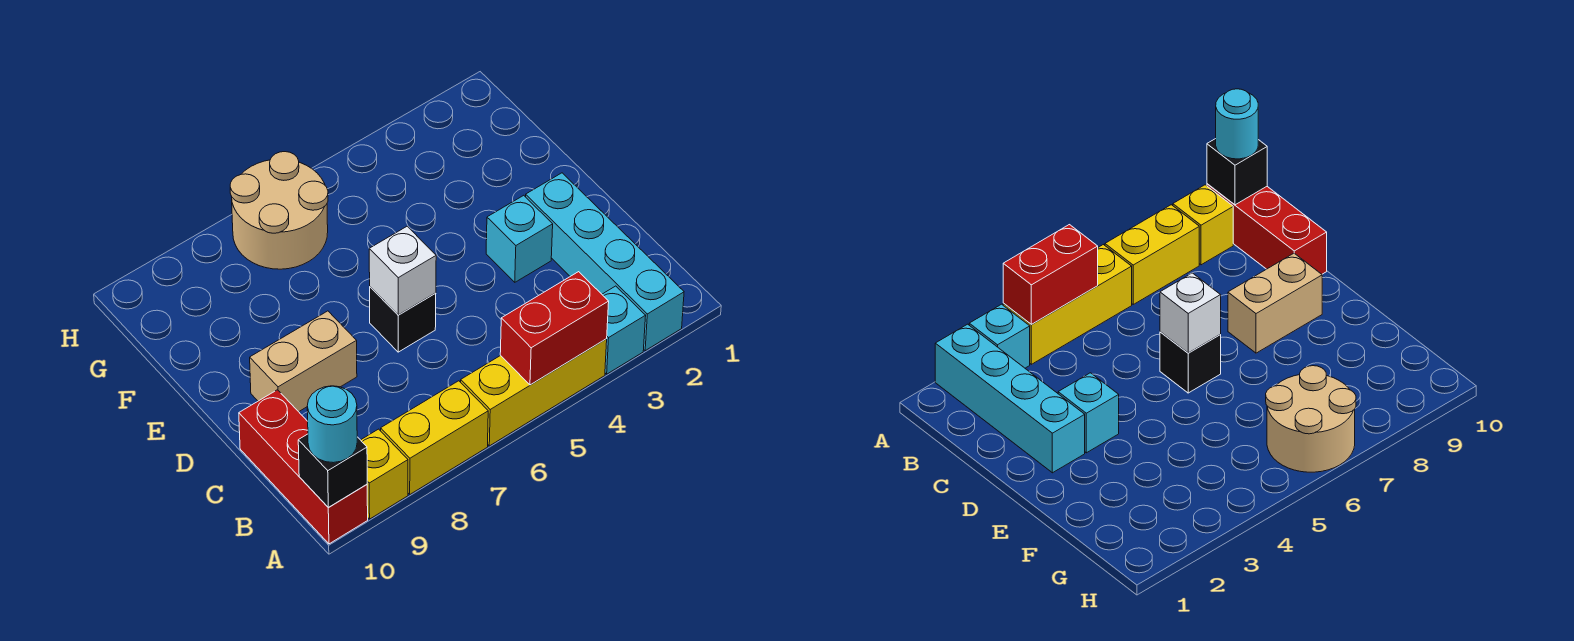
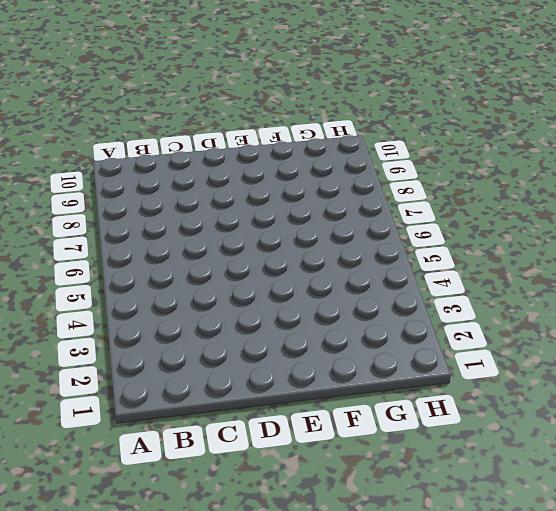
none -> cyan brick A2:D2 level 1
none -> cyan brick A3 level 1
none -> yellow brick A4:A6 level 1

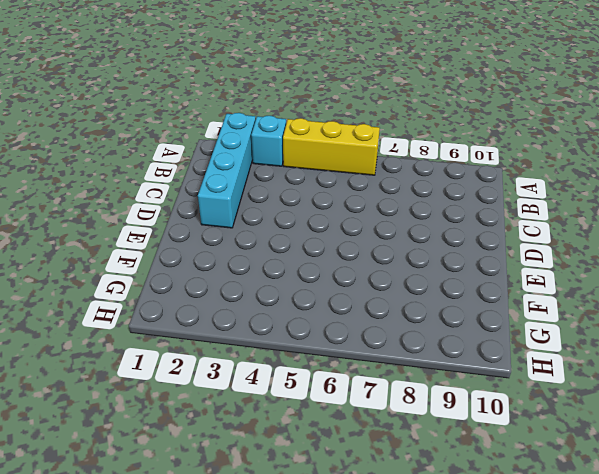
none -> yellow brick A7:A8 level 1
none -> yellow brick A9 level 1
none -> red brick A10:C10 level 1

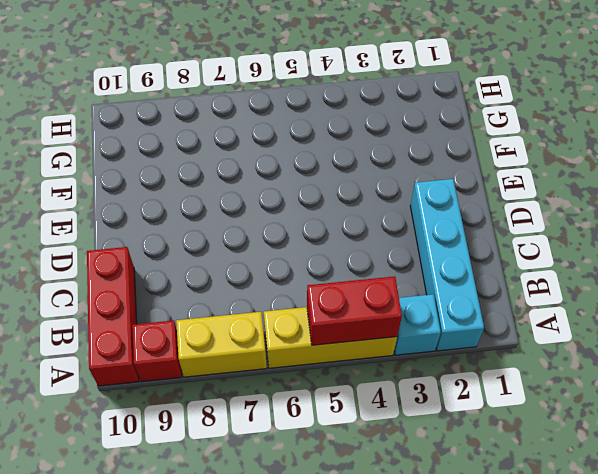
red brick A9 level 1 -> yellow brick A9 level 1
none -> cyan brick D3 level 1
none -> black brick D6 level 1
none -> tan brick D8:D9 level 1

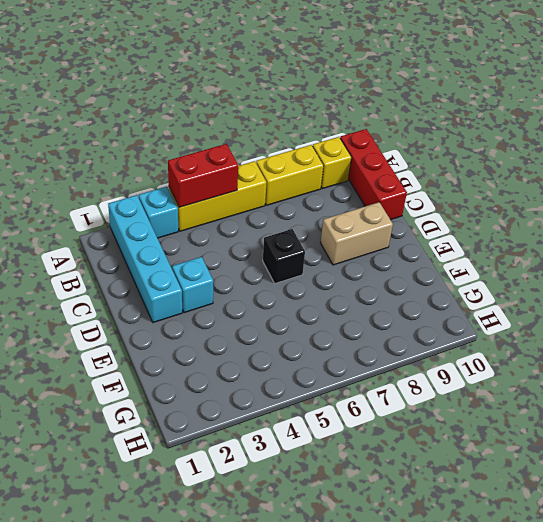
none -> tan round brick G6:H7 level 1
none -> black brick A10 level 2
none -> white brick D6 level 2

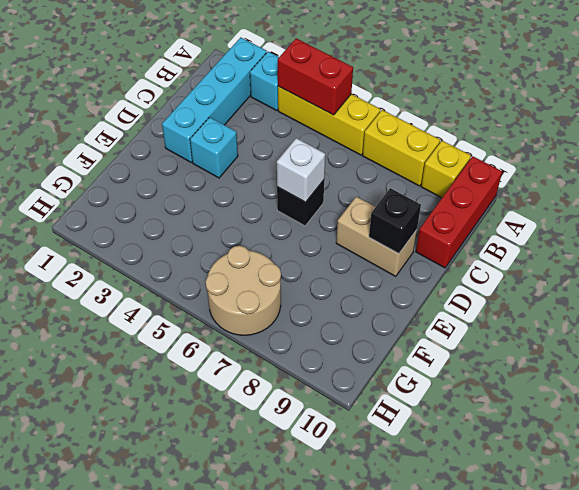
black brick D9 level 2 -> black brick A10 level 2
none -> cyan round brick A10 level 3

